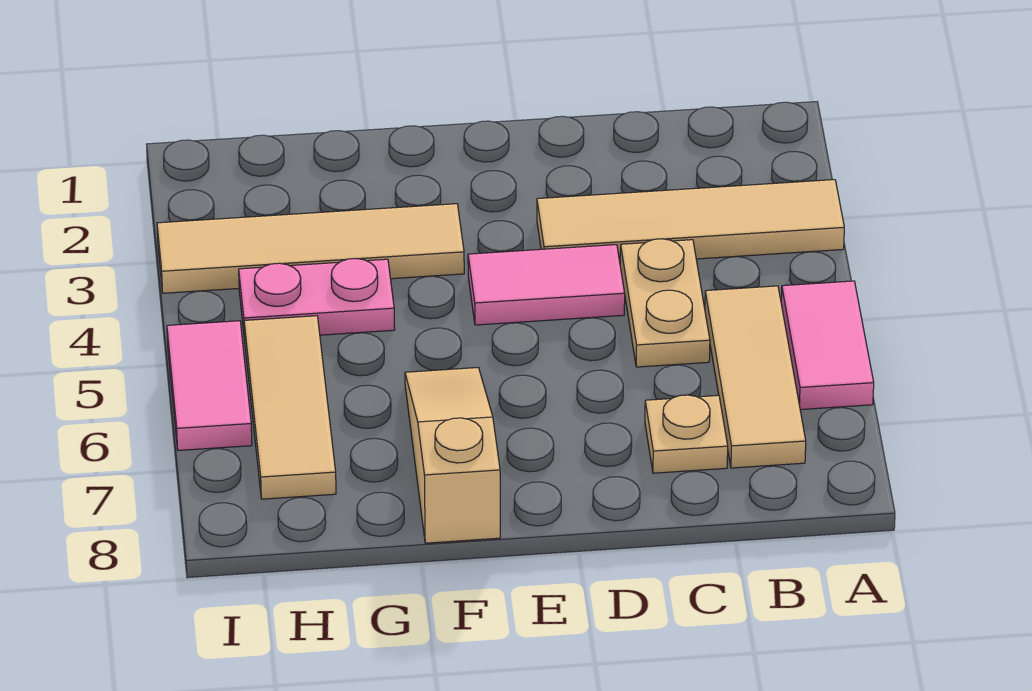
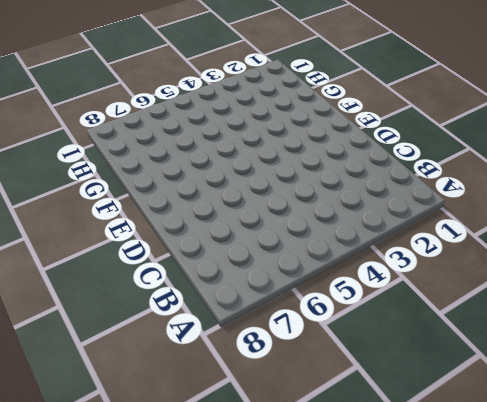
none -> tan tile A3:D3 level 1
none -> pink tile A5:A6 level 1

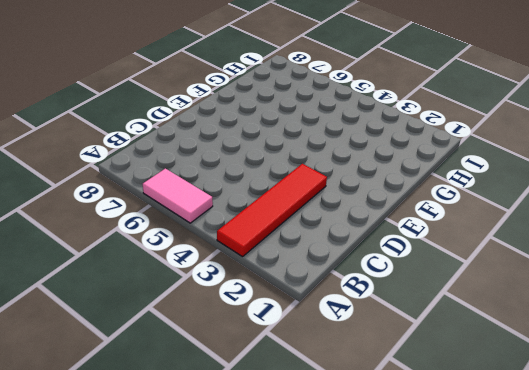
red tile A3:D3 level 1 -> tan tile A3:D3 level 1
none -> tan tile B5:B7 level 1
none -> tan plate C4:C5 level 1

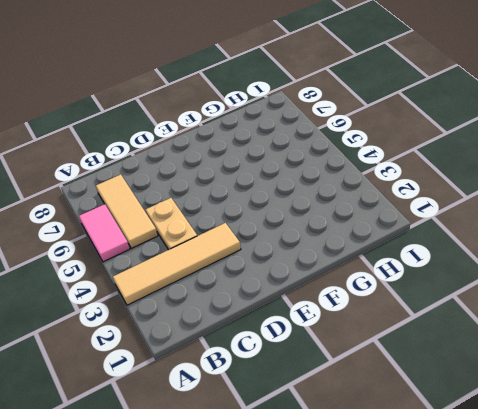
none -> tan plate C7 level 1
none -> pink tile D4:E4 level 1

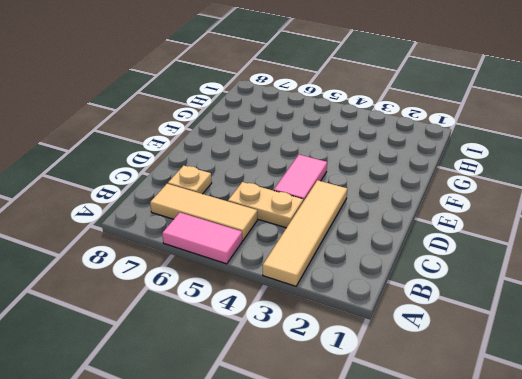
none -> tan tile F3:I3 level 1
none -> tan slope F6:F8 level 1 top 8

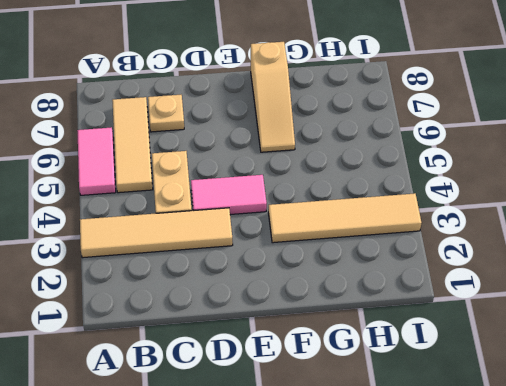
none -> pink plate G4:H4 level 1
none -> tan tile H5:H7 level 1

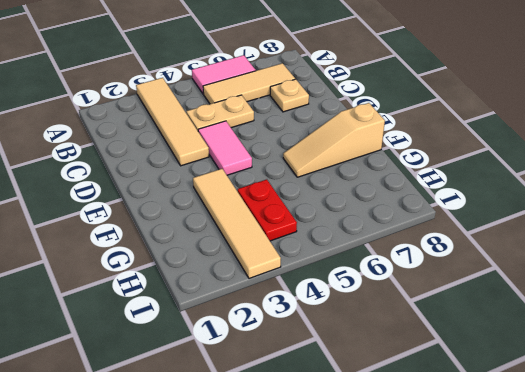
red plate G4:H4 level 1 -> pink plate G4:H4 level 1
none -> tan tile H5:H7 level 1
none -> pink tile I5:I6 level 1

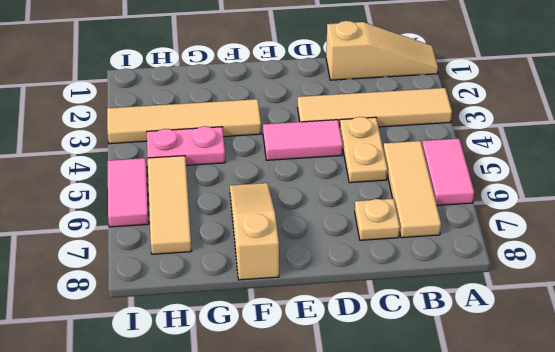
tan slope A1:C1 level 1 top C -> none

